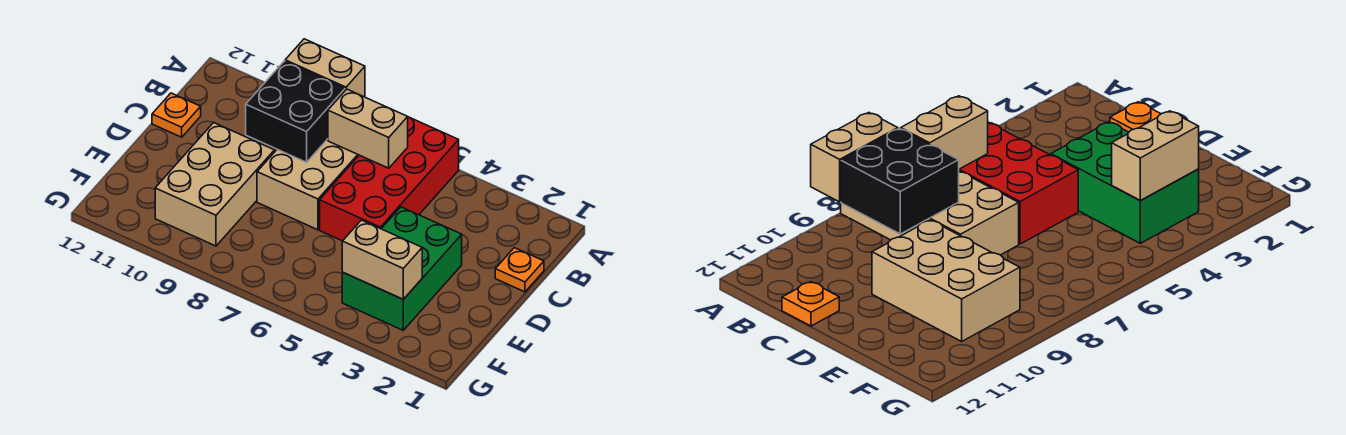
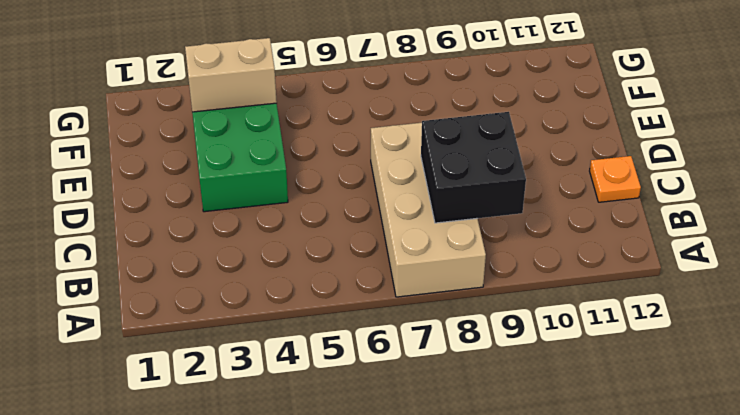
none -> red brick A5:D6 level 1
none -> orange plate C1 level 1

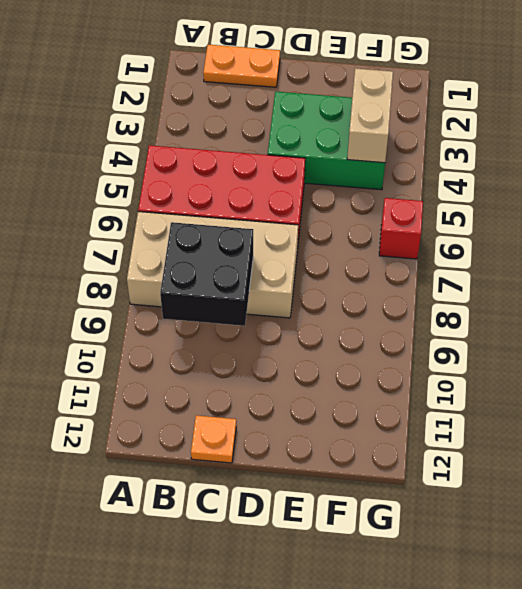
orange plate B1:C1 level 1 -> orange plate C1 level 1
red brick G6 level 1 -> none
none -> tan brick D9:F10 level 1
none -> tan brick A8:A9 level 2

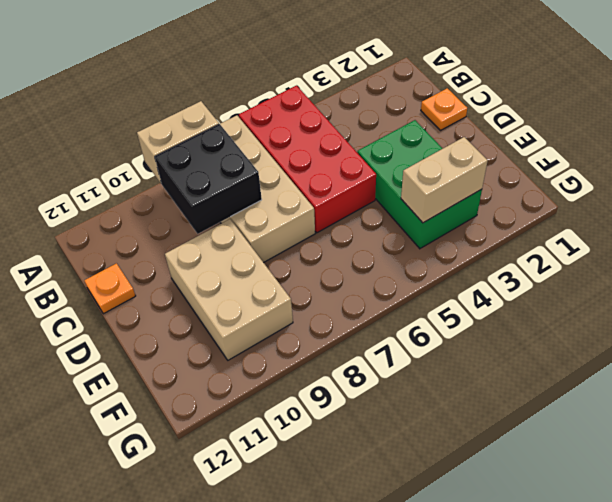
none -> tan brick B6:B7 level 2

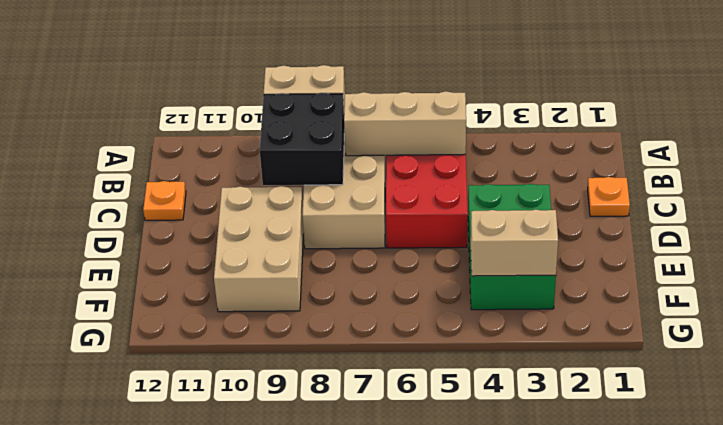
tan brick B5:B7 level 2 -> tan brick B6:B7 level 2

